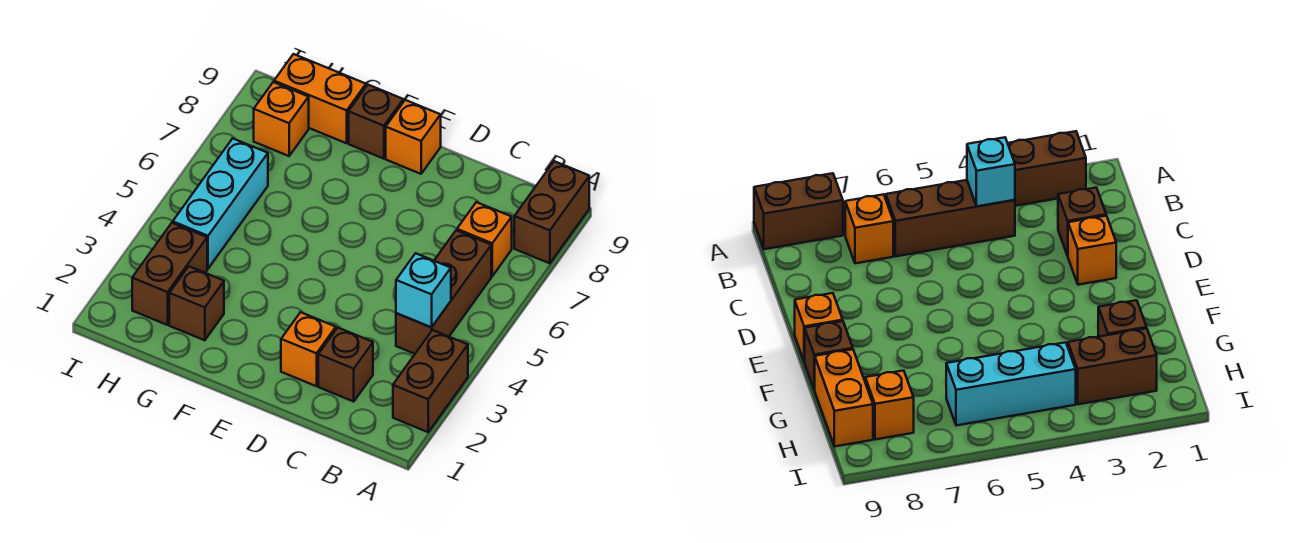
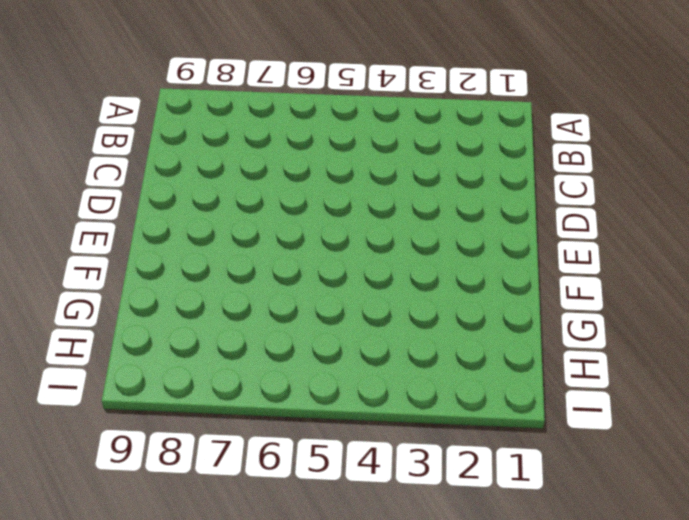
none -> brown brick A2:A3 level 1
none -> brown brick A8:A9 level 1
none -> brown brick B4:B6 level 1

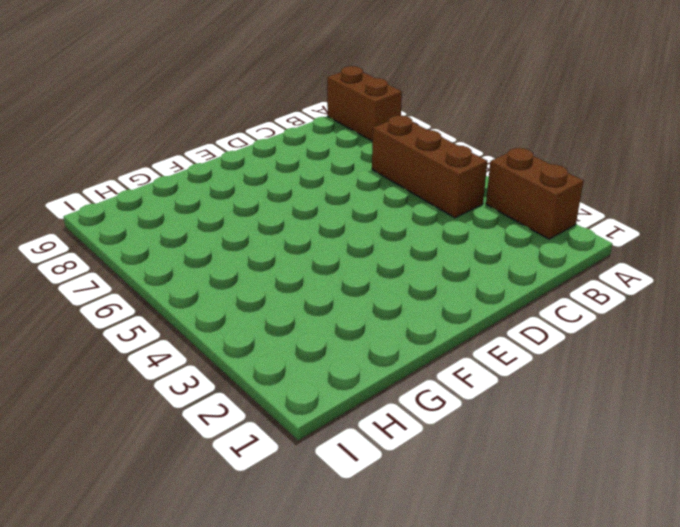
none -> orange brick B7 level 1
none -> brown brick C2 level 1
none -> orange brick D2 level 1

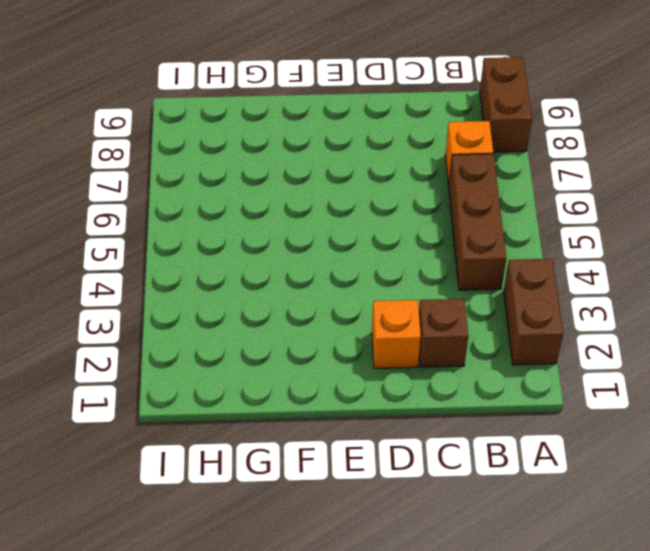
none -> orange brick E9 level 1
none -> brown brick F9 level 1
none -> brown brick G2 level 1

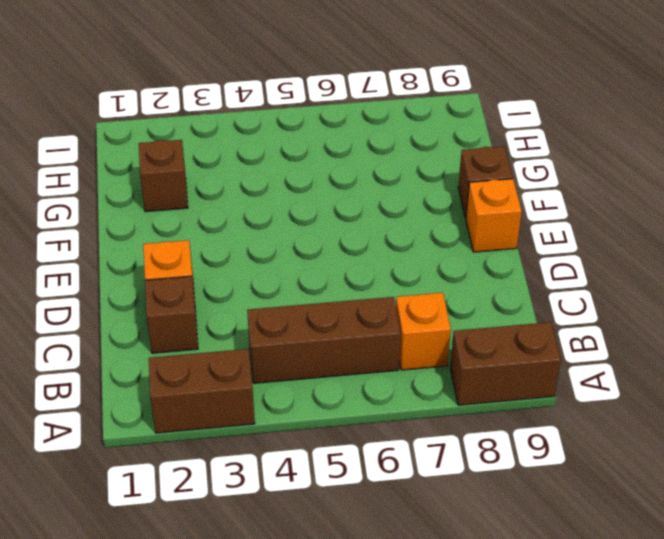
none -> orange brick G9:H9 level 1
none -> brown brick H2:H3 level 1
none -> cyan brick H4:H6 level 1

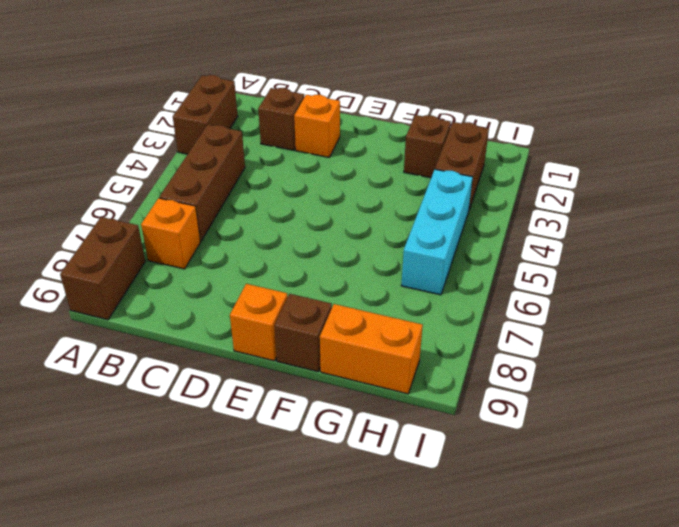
none -> orange brick H8 level 1
none -> cyan brick B4 level 2

